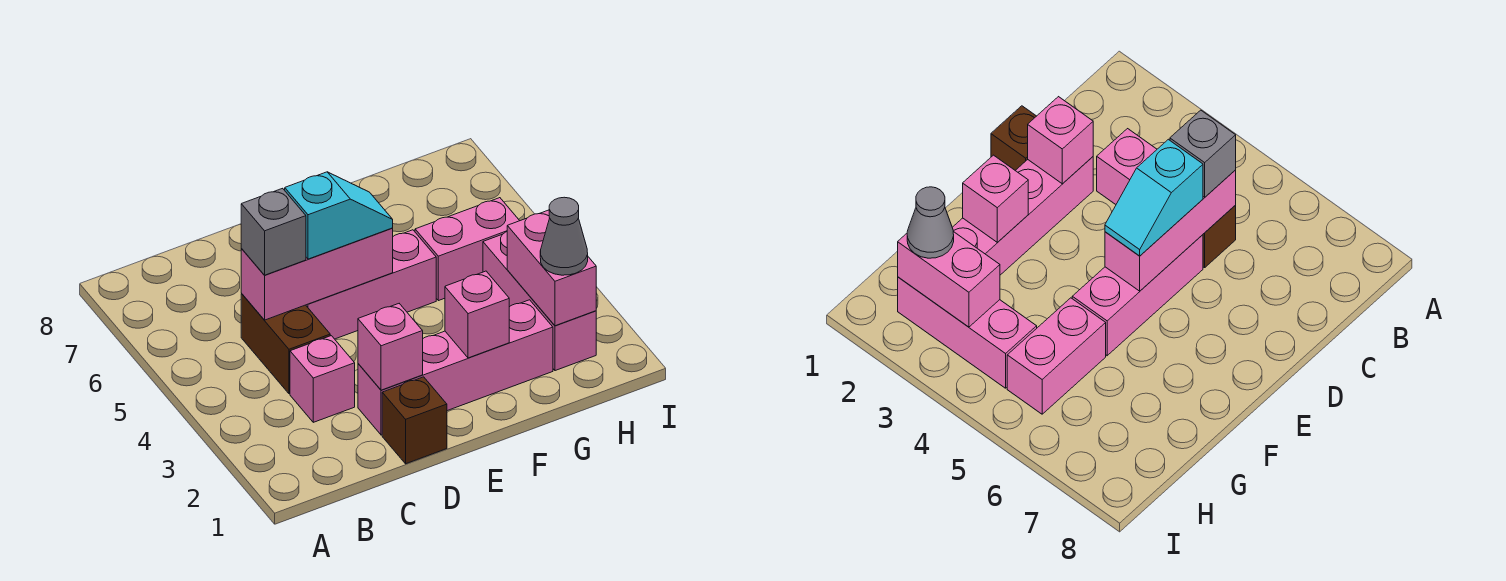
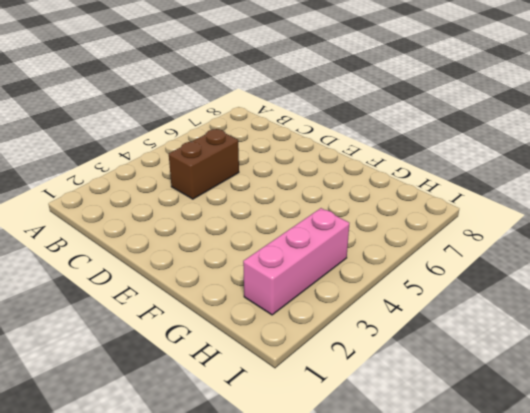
none -> pink brick C3 level 1
none -> brown brick D1 level 1
none -> pink brick D2:G2 level 1

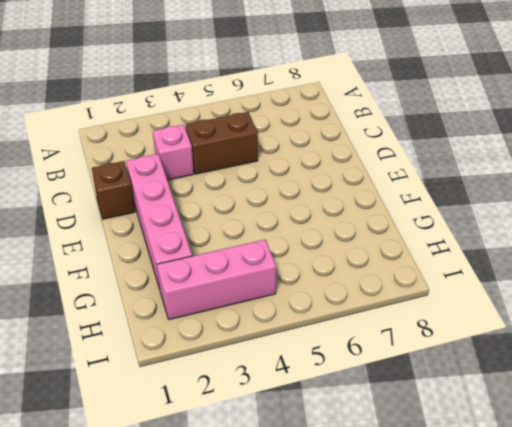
none -> pink brick D5:F5 level 1
none -> pink brick G5:H5 level 1
none -> pink brick C5:E5 level 2

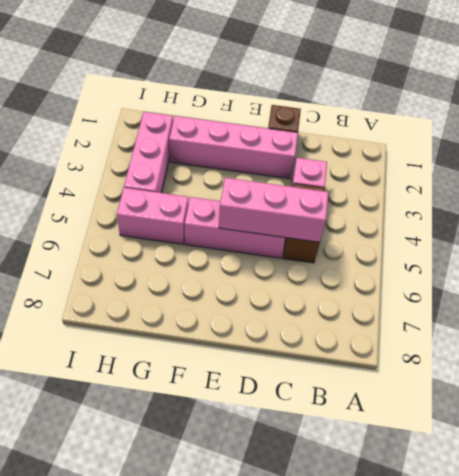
none -> pink brick D2 level 2
none -> pink brick F2 level 2
none -> pink brick H2:H3 level 2

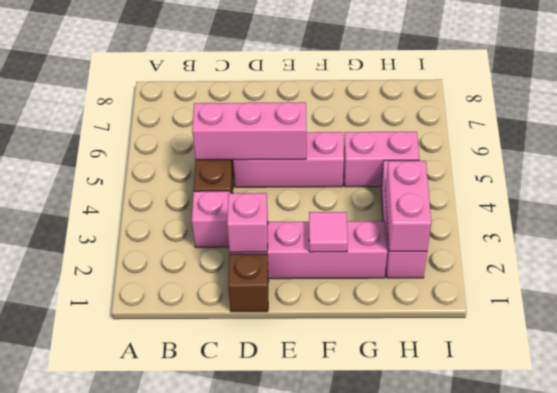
pink tile F2 level 2 -> pink brick F2 level 2
none -> grey brick C5 level 3
none -> cyan slope D5:E5 level 3 top D
none -> grey cone H2 level 3

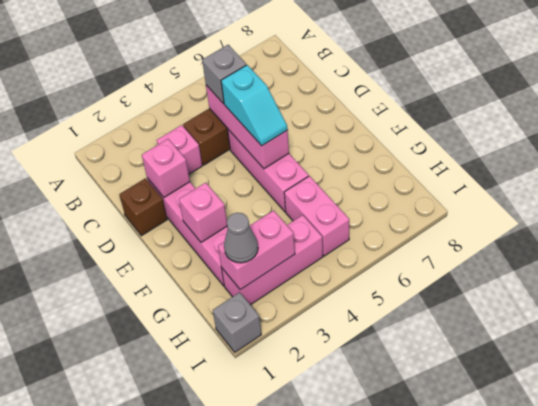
grey brick I1 level 1 -> none

